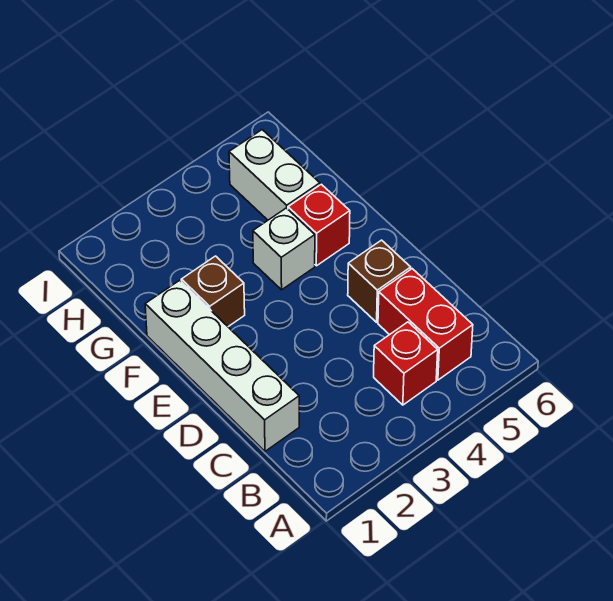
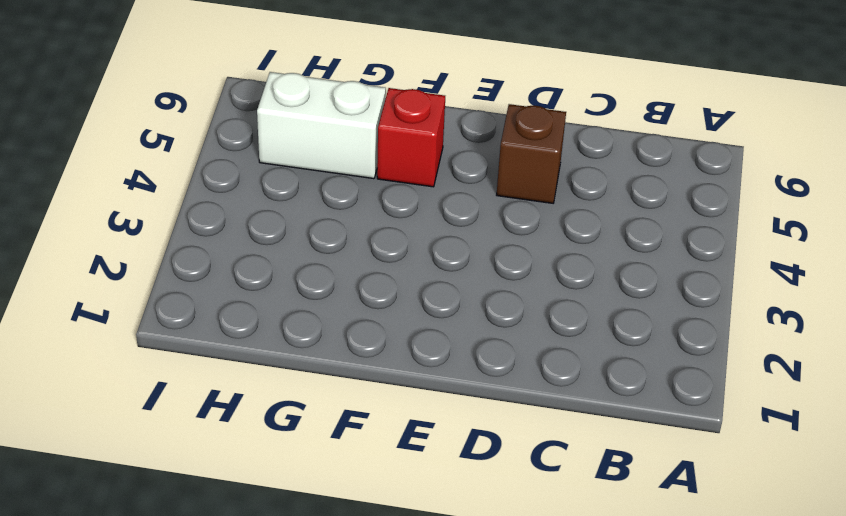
none -> red brick B4 level 1
none -> red brick B5:C5 level 1

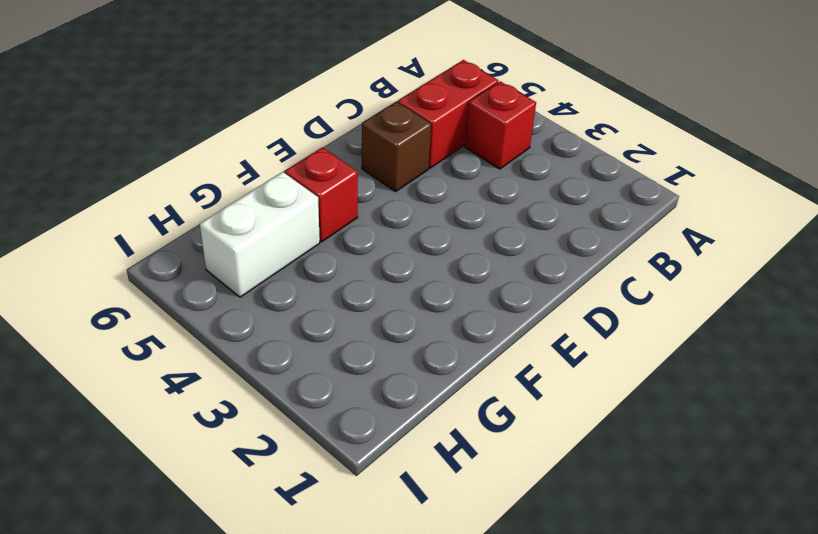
none -> white brick C1:F1 level 1
none -> brown brick F2 level 1

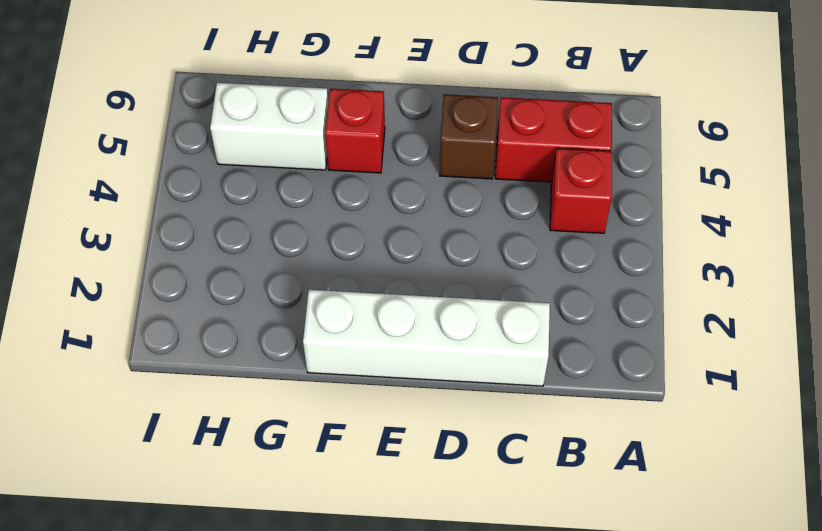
none -> brown brick F2 level 1
none -> white brick F4 level 1

